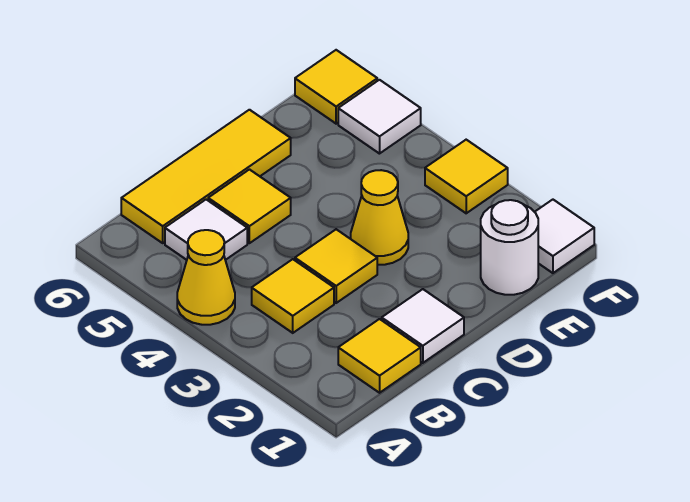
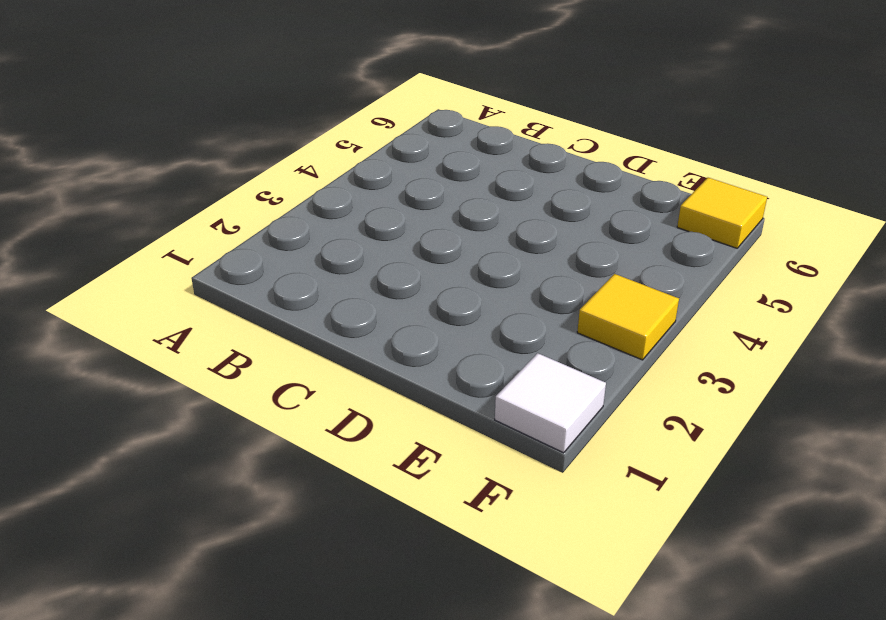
none -> yellow cone A4 level 1
none -> yellow tile B1 level 1
none -> yellow tile B3 level 1

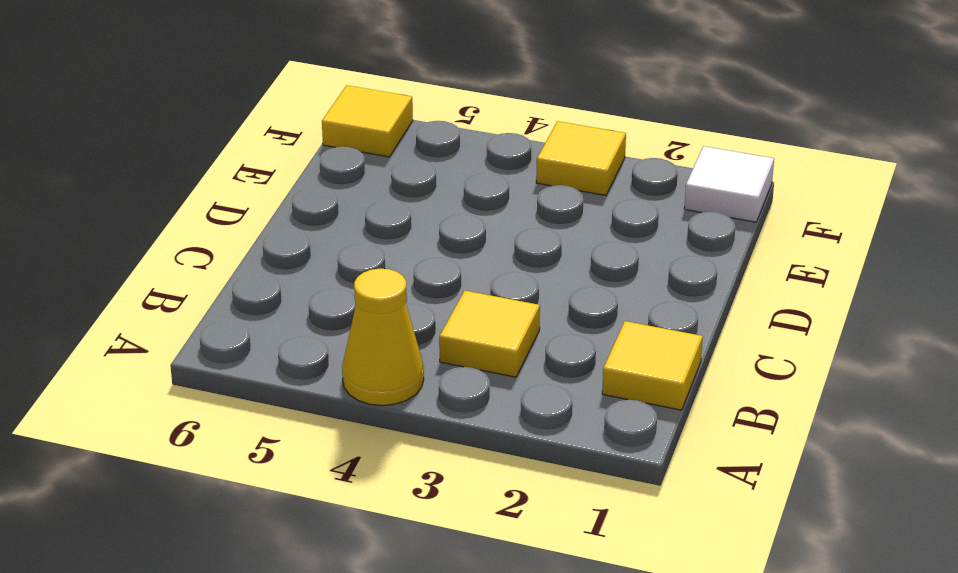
none -> white tile B5 level 1
none -> yellow tile B6:D6 level 1
none -> white tile C1 level 1

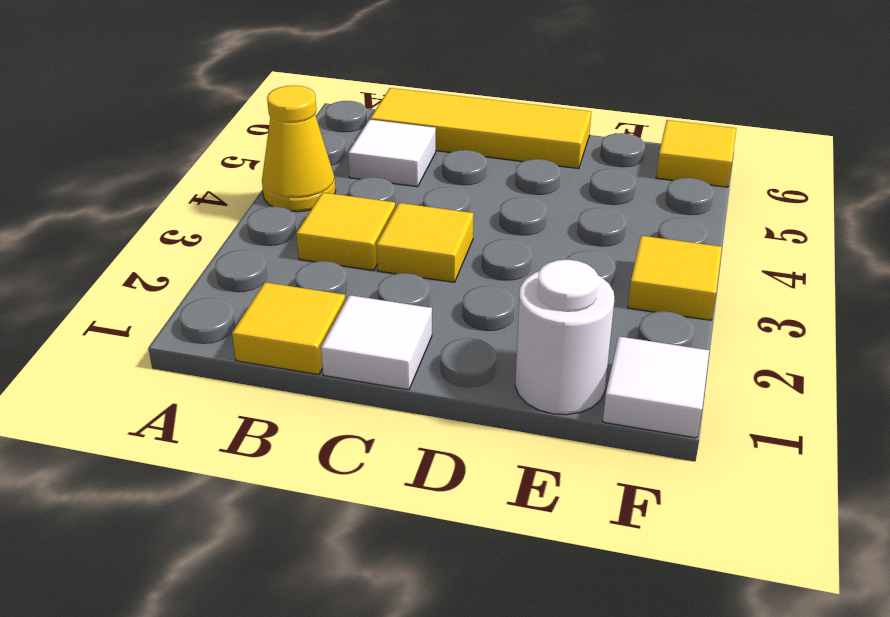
none -> yellow tile C5 level 1
none -> yellow cone D3 level 1
none -> white tile F5 level 1

